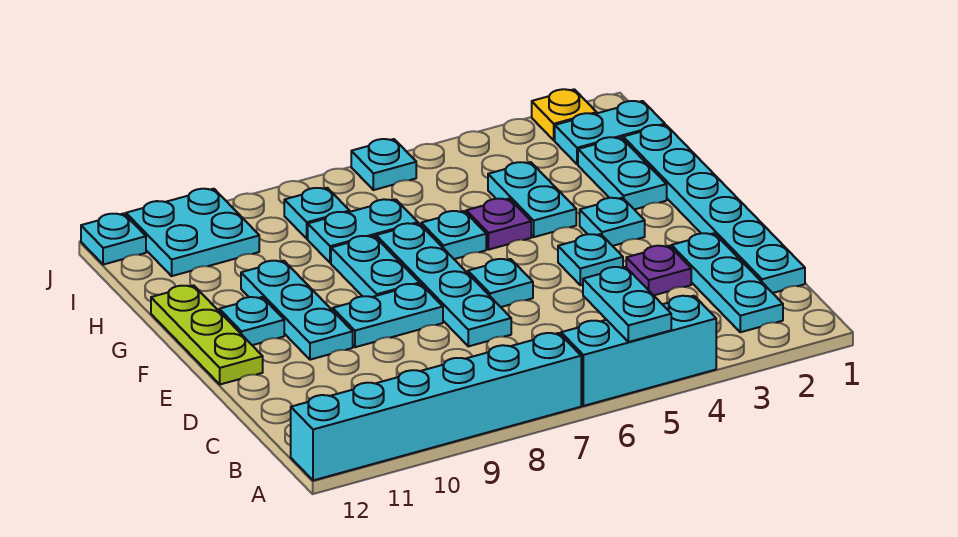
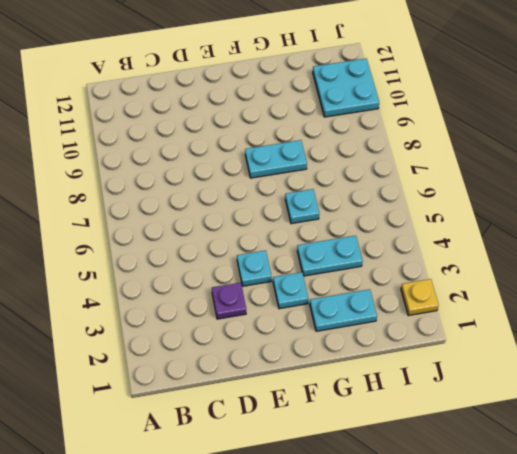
none -> cyan brick A4:A6 level 1
none -> cyan brick A7:A12 level 1
none -> cyan plate B2:D2 level 1

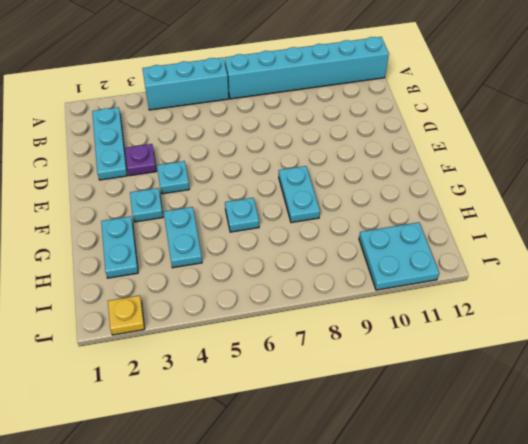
none -> cyan plate C1:H1 level 1
none -> cyan plate D7:G7 level 1
none -> cyan plate E6 level 1

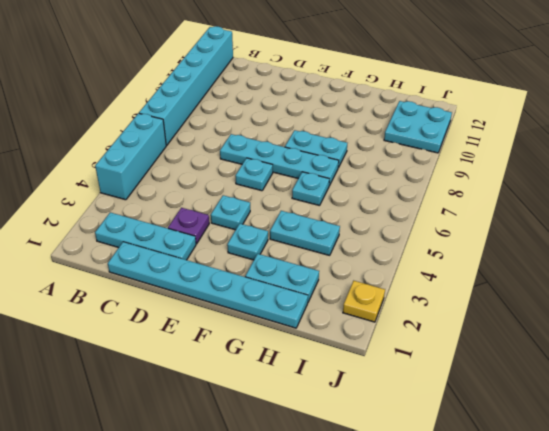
none -> cyan plate E8:E9 level 1
none -> cyan plate E10:G10 level 1
none -> lime plate E12:G12 level 1

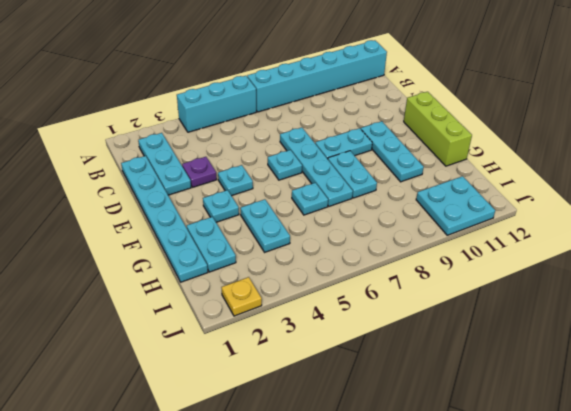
lime brick E12:G12 level 1 -> lime plate E12:G12 level 1
none -> cyan plate F11 level 1
none -> purple plate G5 level 1
none -> cyan plate H7:H8 level 1

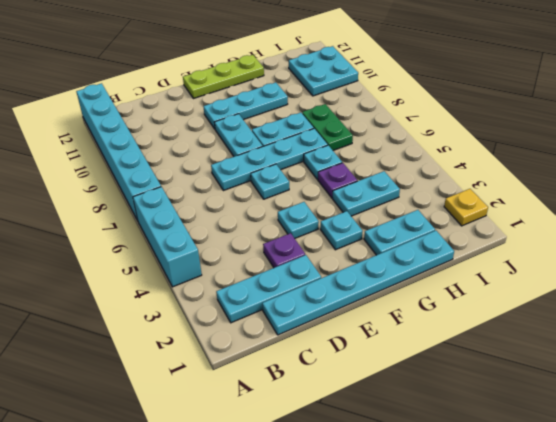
green plate H7:H8 level 1 -> cyan plate H7:H8 level 1
none -> cyan plate F11 level 1
none -> cyan plate I1:I2 level 1
none -> cyan plate I8 level 1

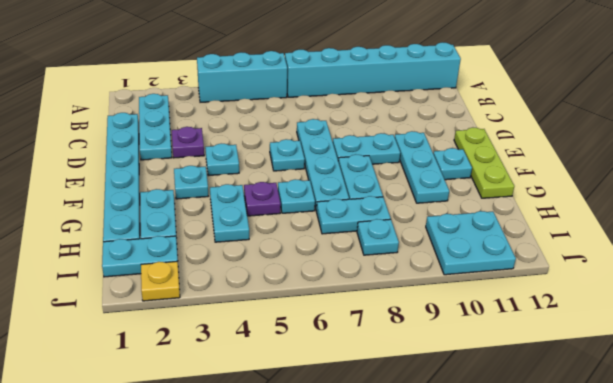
none -> cyan plate J6 level 1
none -> cyan plate J12 level 1
none -> cyan plate A5:B5 level 2

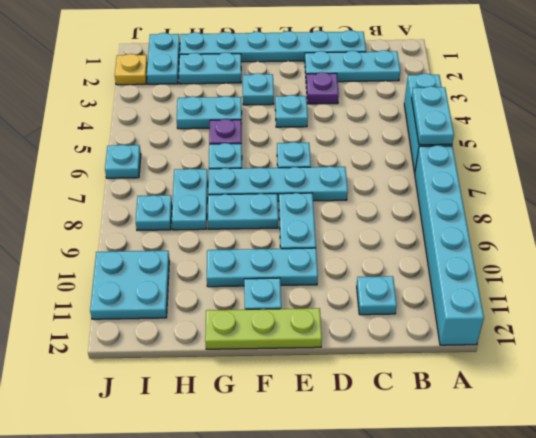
cyan plate A5:A6 level 2 -> cyan plate A5:B5 level 2
cyan plate C11 level 1 -> cyan plate J12 level 1

